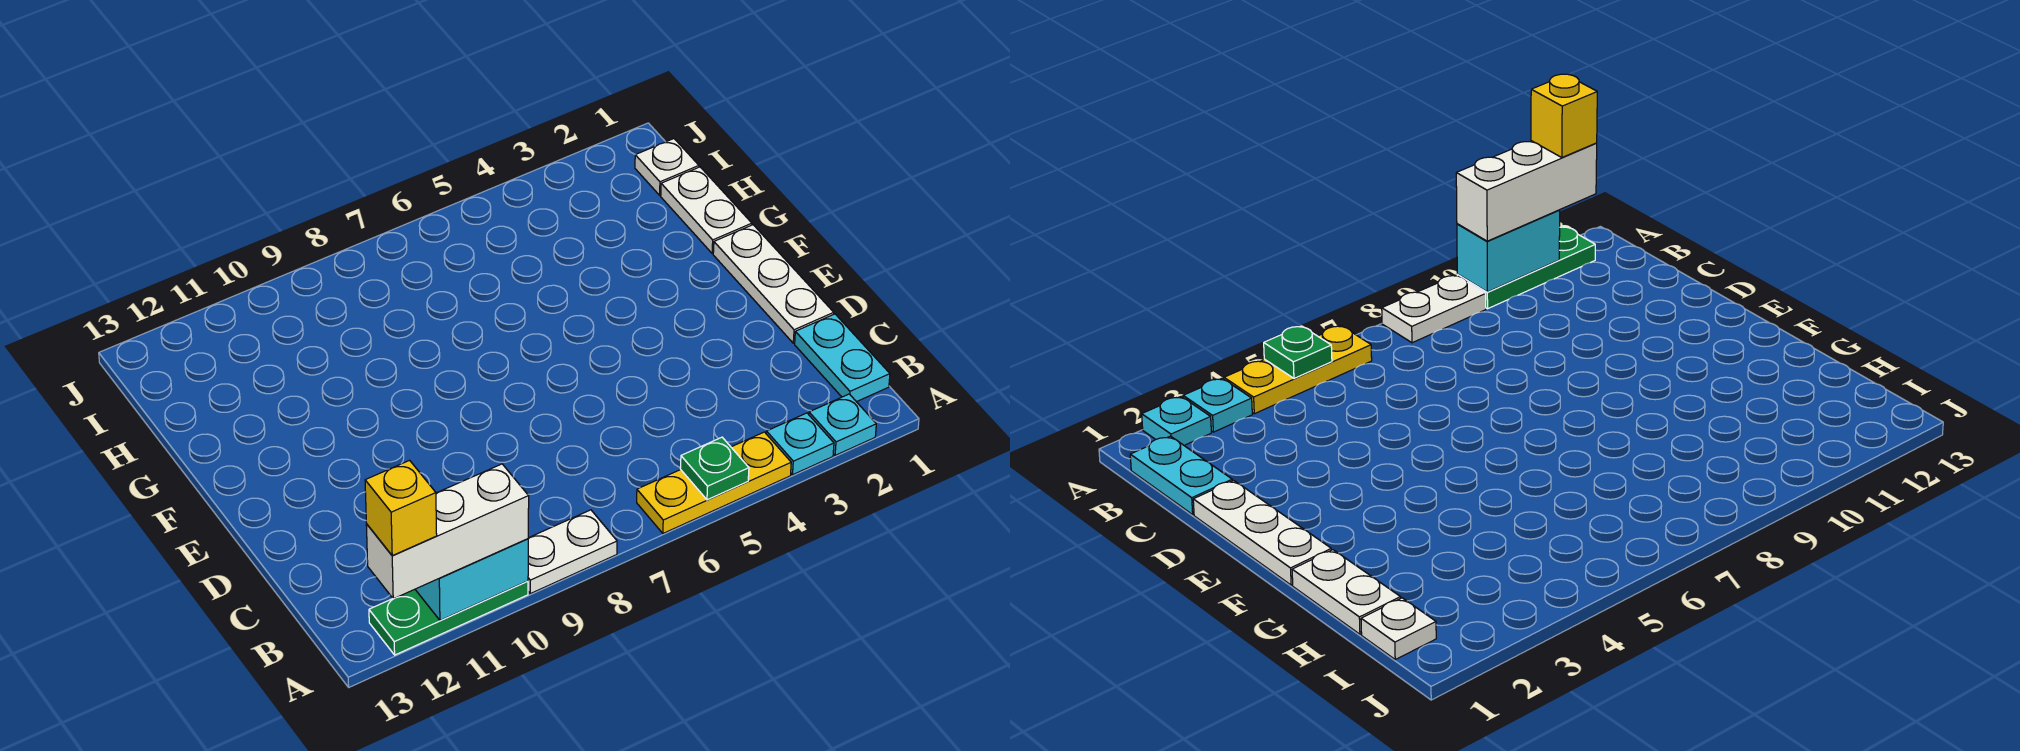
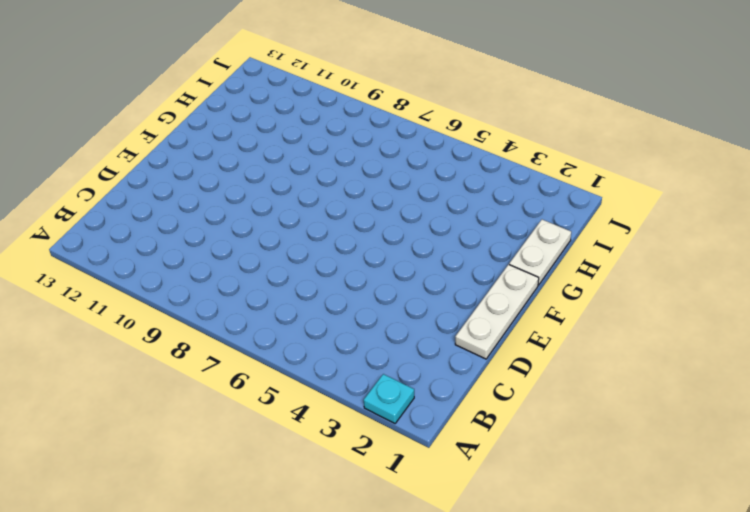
none -> cyan plate A3 level 1
none -> yellow plate A4:A6 level 1
none -> white plate A8:A9 level 1

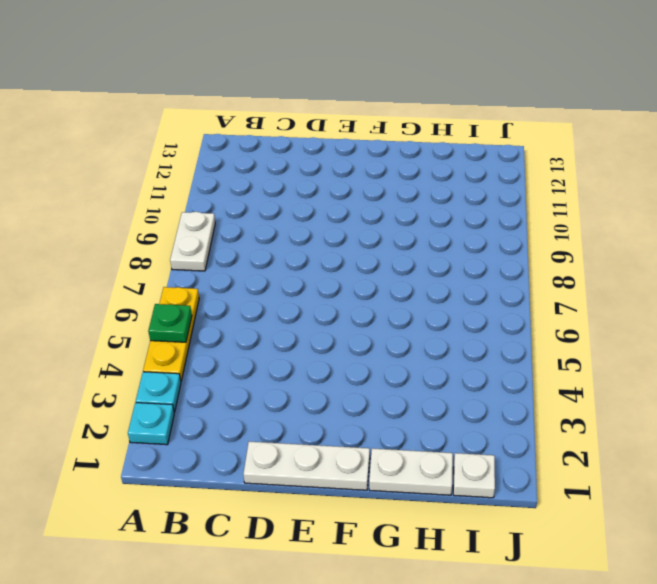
none -> green plate A10:A12 level 1
none -> cyan plate B1:C1 level 1
none -> cyan brick A10:A11 level 2

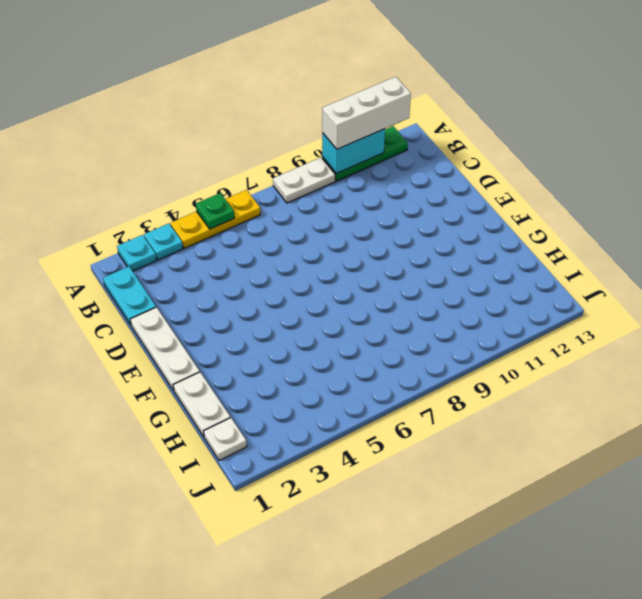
none -> yellow brick A12 level 4

